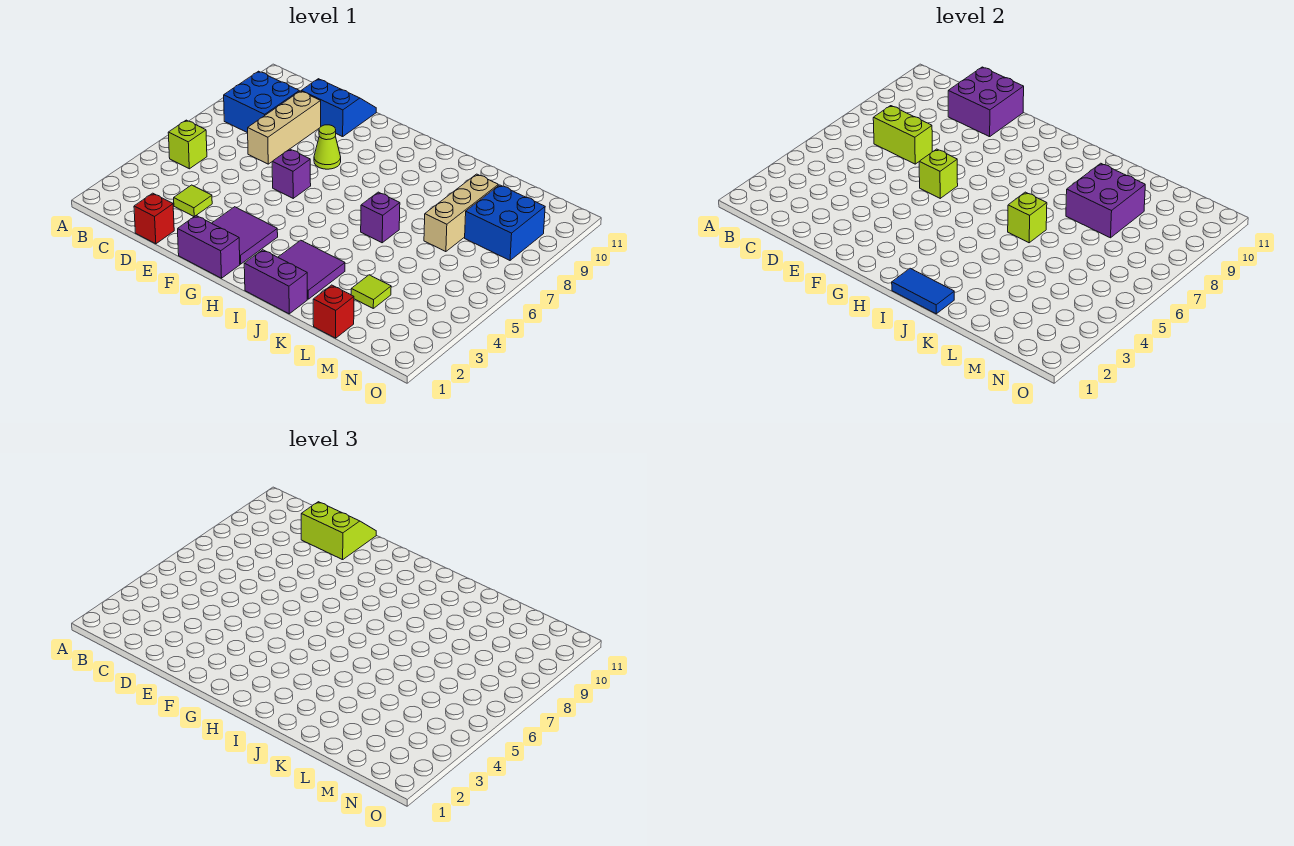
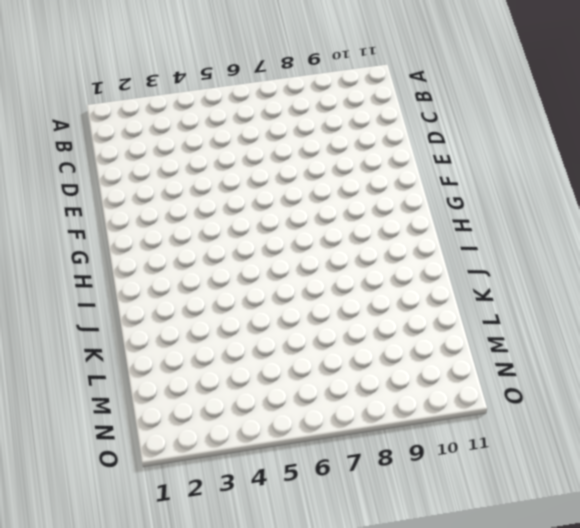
none -> lime brick B5 level 1
none -> blue brick B8:C9 level 1
none -> red brick D1 level 1

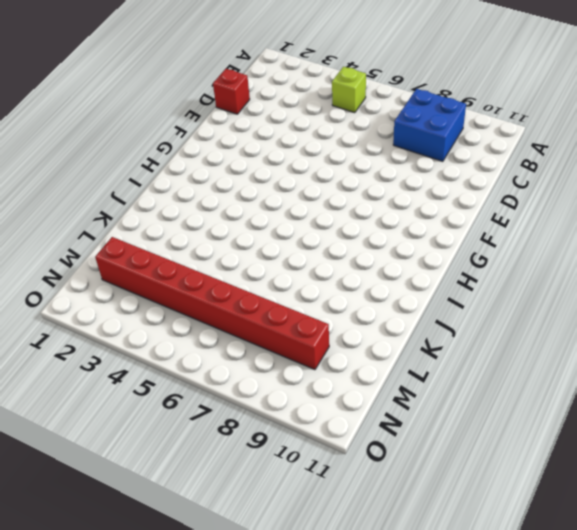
red brick M2:M9 level 1 -> blue brick M8:N9 level 1
none -> lime tile D3 level 1
none -> tan brick D7:D9 level 1
none -> blue slope D10:E11 level 1 top 10

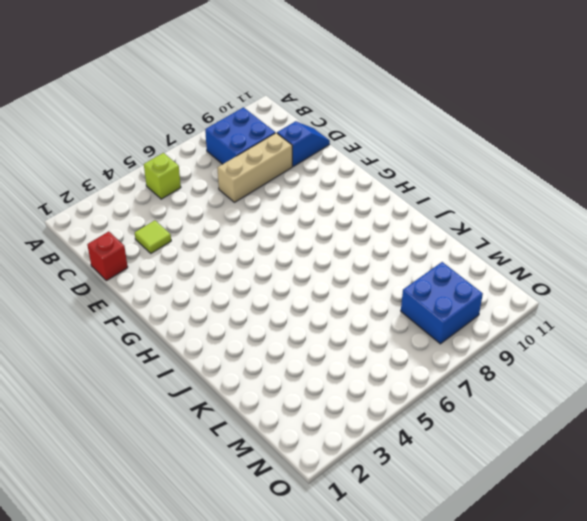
blue slope D10:D11 level 1 top 10 -> blue slope D10:E11 level 1 top 10
none -> purple brick F1:G1 level 1
none -> purple tile F2:G3 level 1
none -> purple brick F6 level 1

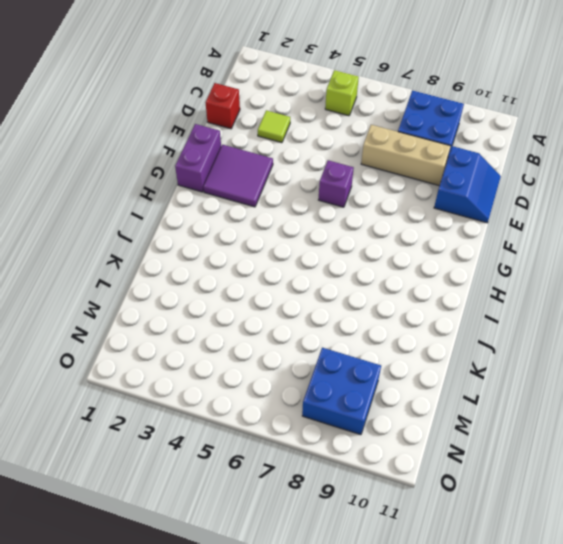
none -> lime cone F8 level 1
none -> purple brick I1:J1 level 1
none -> purple tile I2:J3 level 1

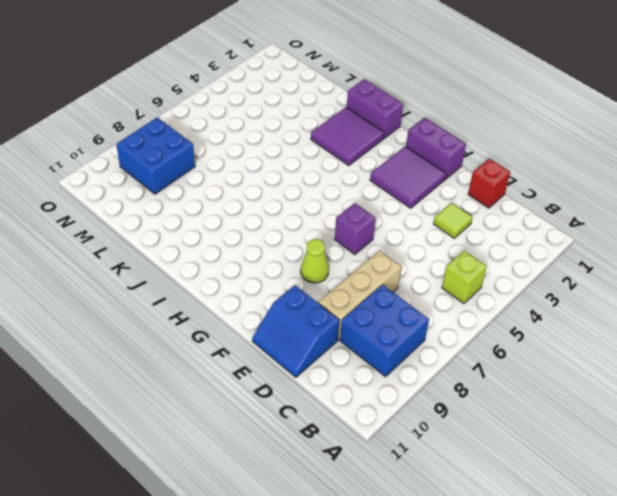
none -> purple brick J6 level 1
none -> red brick L1 level 1
none -> lime tile L3 level 1

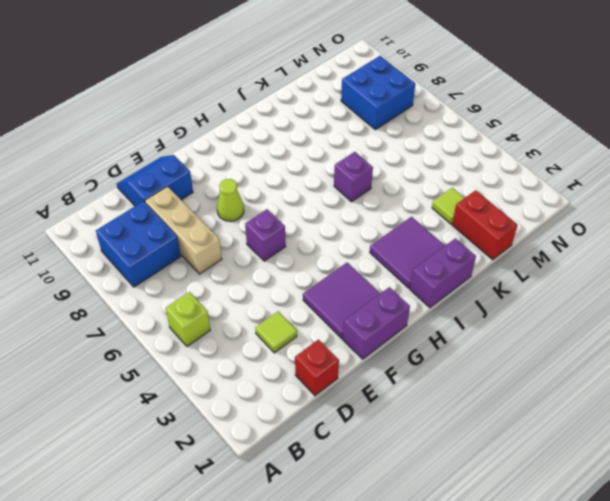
red brick L1:L2 level 1 -> red brick L1 level 1
none -> tan brick L7:L9 level 1
none -> lime brick C7:D7 level 2
none -> purple brick D10:E11 level 2

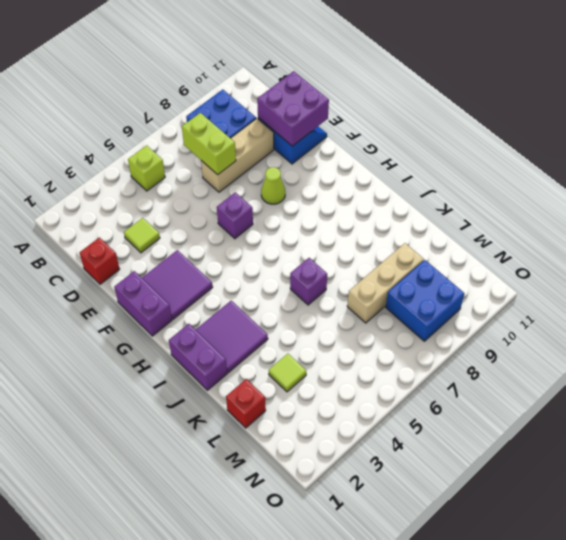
none -> lime brick F6 level 2
none -> blue tile I1:J1 level 2
none -> lime brick J6 level 2

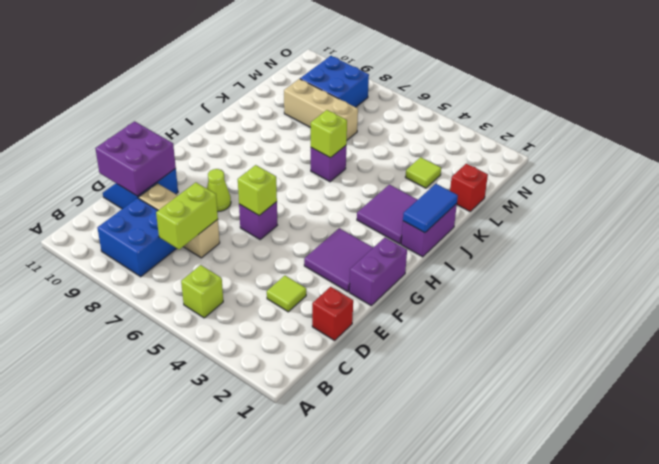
none -> purple brick K8:L9 level 2
none -> lime slope D10:E11 level 3 top 10

